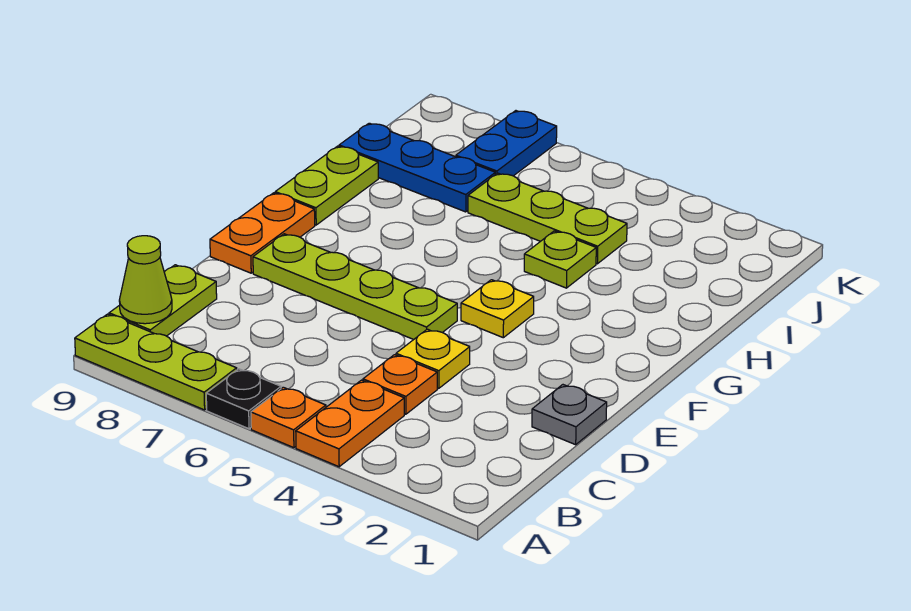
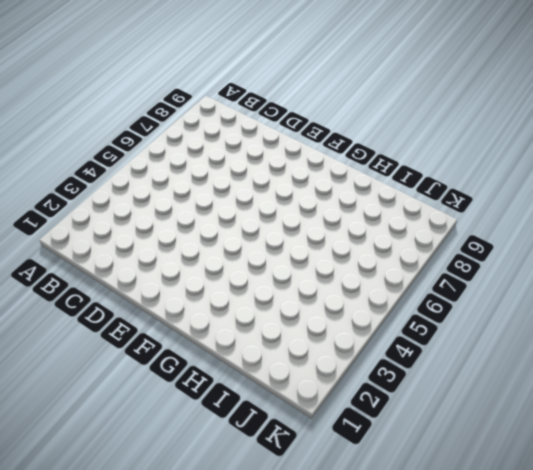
none -> orange plate A4:B4 level 1
none -> orange plate A5 level 1
none -> black plate A6 level 1

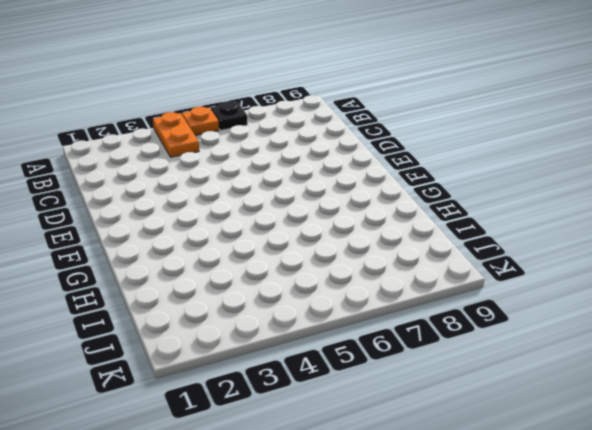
none -> lime plate A7:A9 level 1
none -> lime plate B9:C9 level 1
none -> orange plate C4 level 1

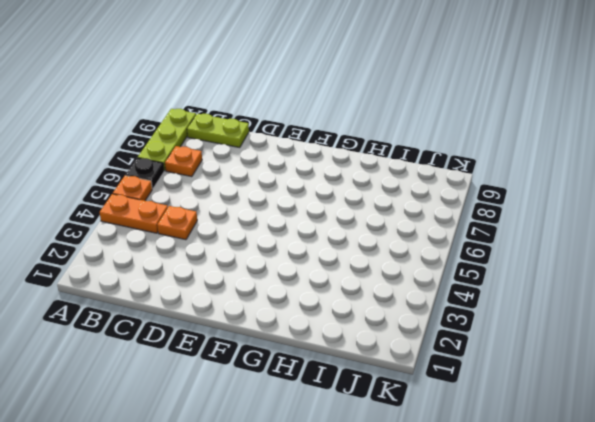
orange plate B7 level 1 -> none
none -> grey plate D1 level 1
none -> yellow plate D4 level 1
none -> lime plate E5:E8 level 1

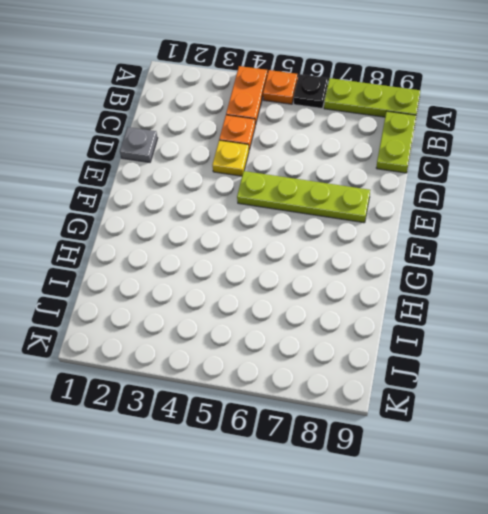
none -> orange plate E9:F9 level 1
none -> yellow plate F4 level 1
none -> lime plate G9:H9 level 1

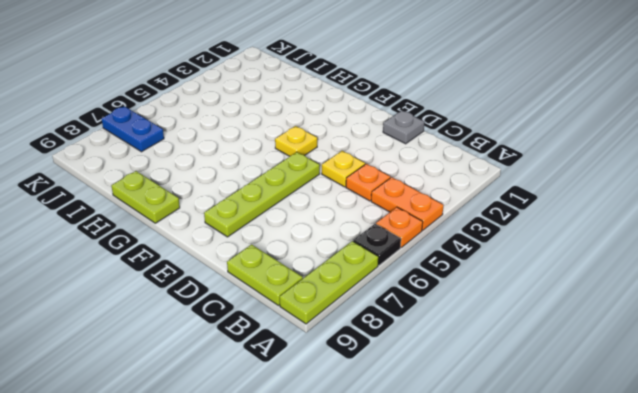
none -> orange plate E9:F9 level 1
none -> lime plate H4 level 1
none -> lime plate I4:I6 level 1

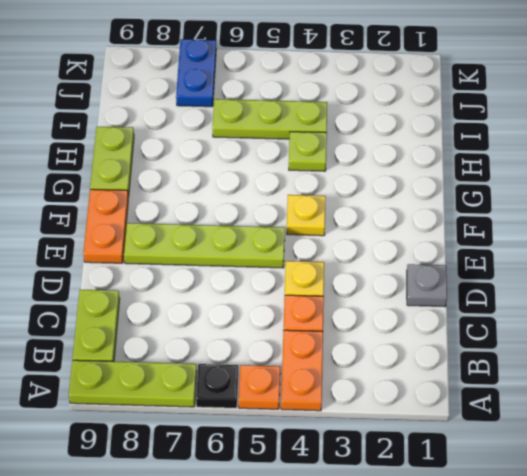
none -> blue plate I7:I9 level 1
none -> lime cone B9 level 2

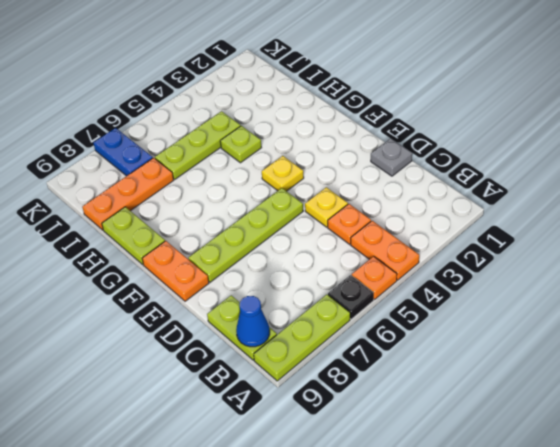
blue cone B9 level 2 -> lime cone B9 level 2
orange plate I7:I9 level 1 -> blue plate I7:I9 level 1

